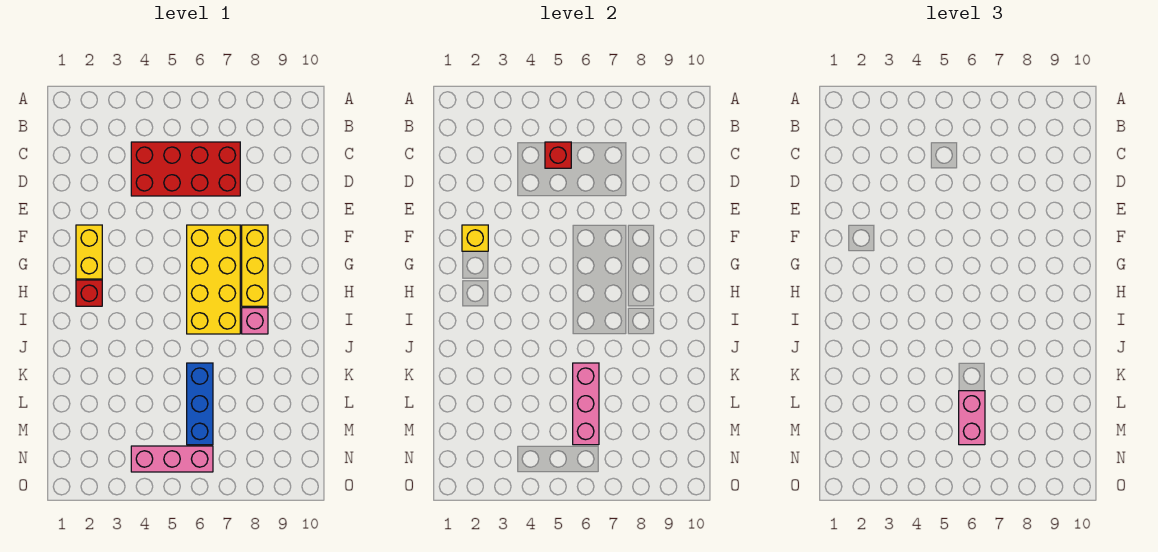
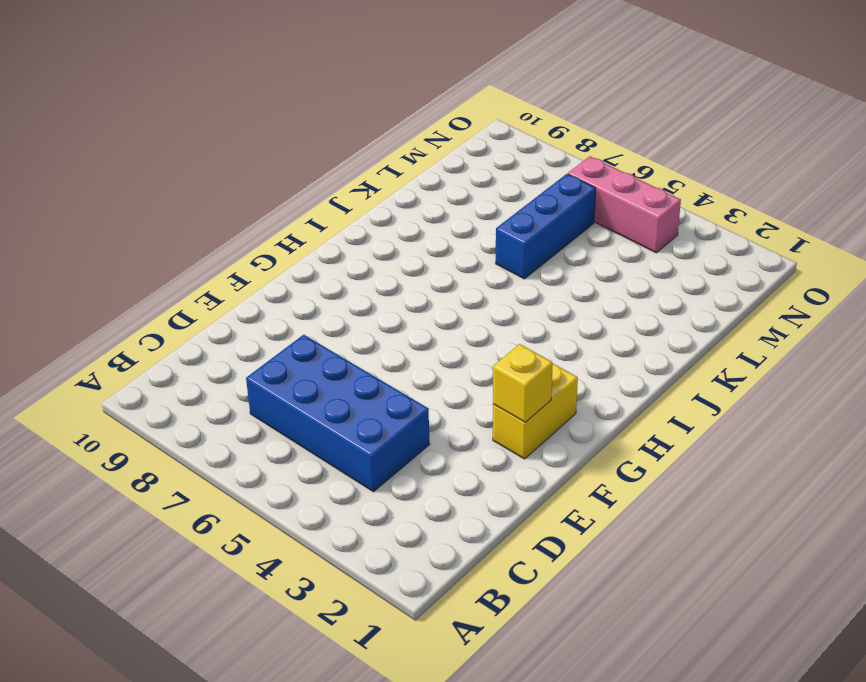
blue brick C4:D7 level 1 -> red brick C4:D7 level 1
none -> yellow brick F6:I7 level 1
none -> yellow brick F8:H8 level 1
none -> red brick H2 level 1

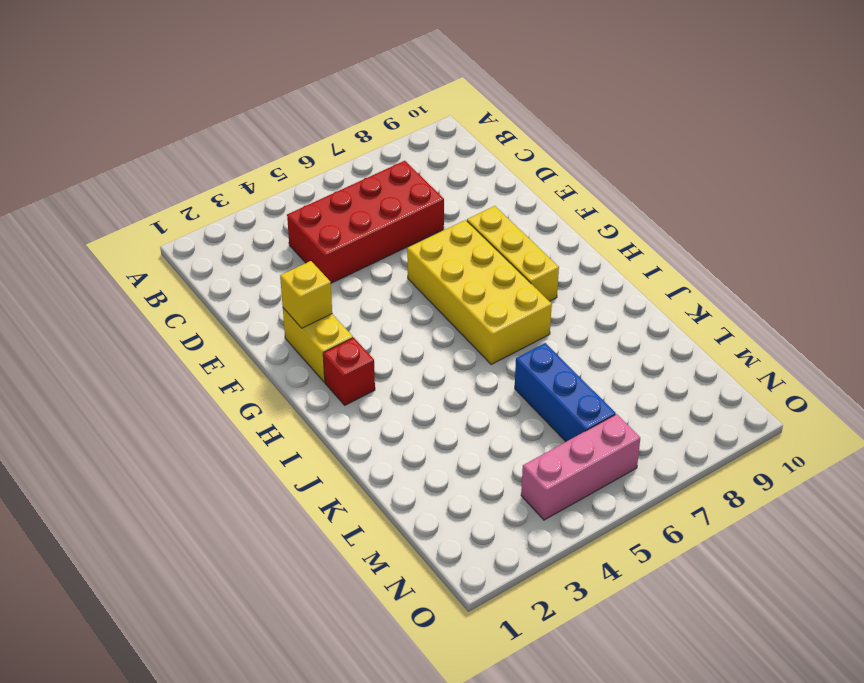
none -> pink brick I8 level 1
none -> red brick C5 level 2
none -> pink brick K6:M6 level 2

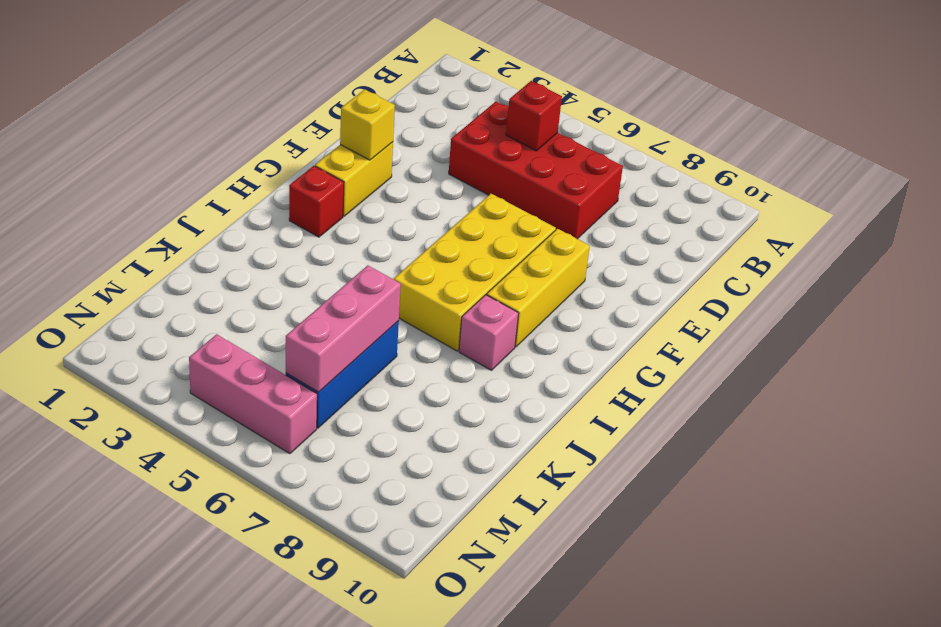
none -> pink brick L6:M6 level 3

